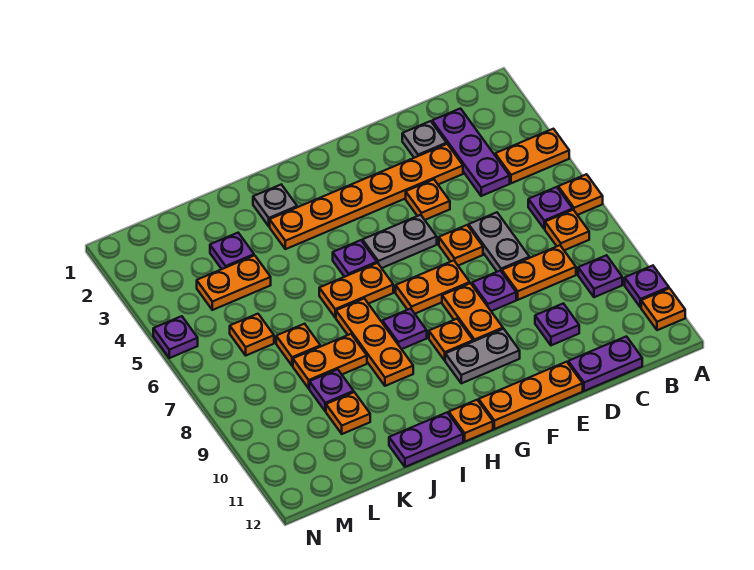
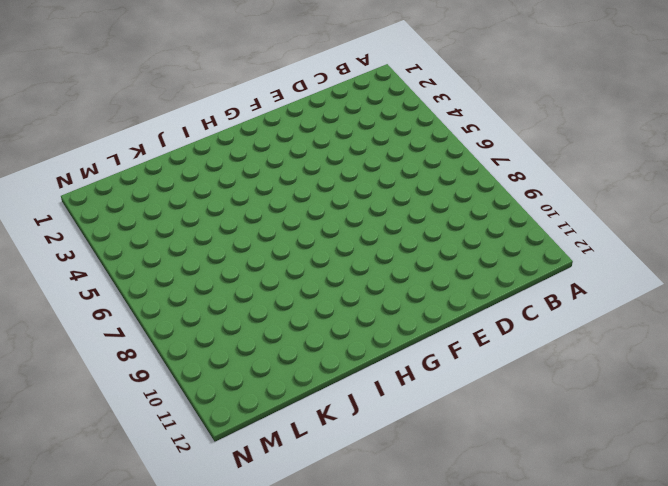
none -> orange plate A4:B4 level 1
none -> orange plate A6 level 1
none -> purple plate A10 level 1
none -> orange plate A11 level 1

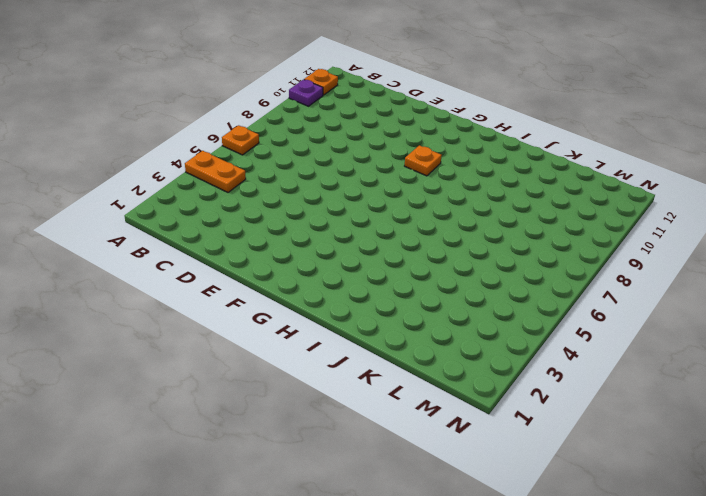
none -> purple plate B6 level 1
none -> orange plate B7 level 1
none -> purple plate B9 level 1
none -> purple plate C2:C4 level 1

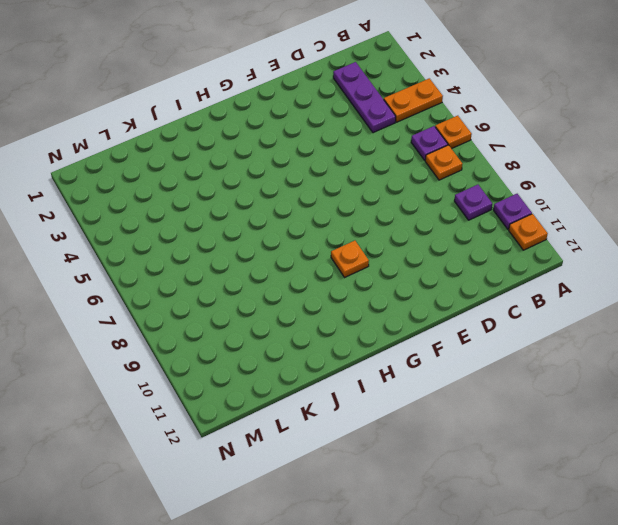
none -> orange plate C8:D8 level 1
none -> purple plate C12:D12 level 1
none -> grey plate D2 level 1
none -> orange plate D3:I3 level 1

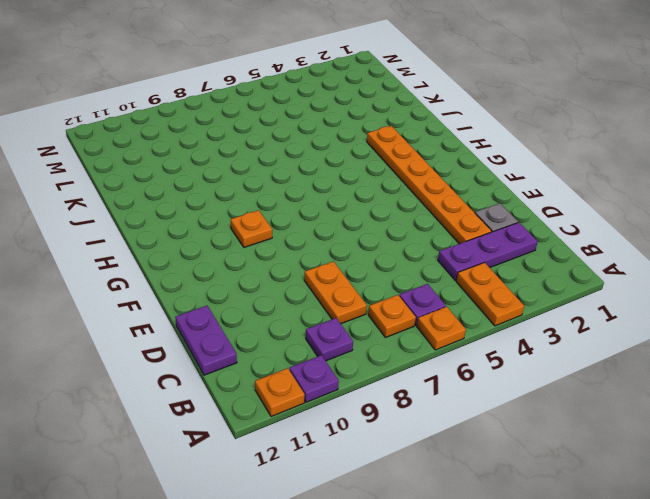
none -> grey plate D6:D7 level 1
none -> purple plate D10 level 1
none -> orange plate E4 level 1
none -> orange plate E6 level 1

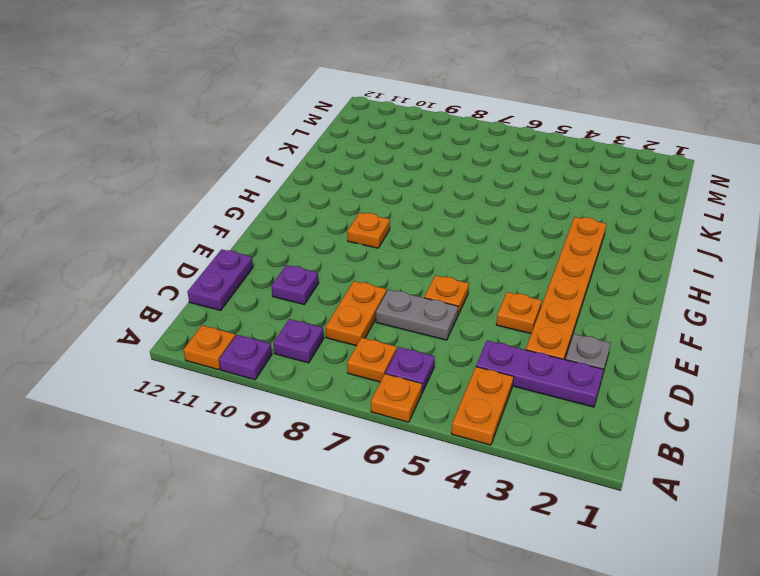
none -> purple plate E8 level 1
none -> orange plate E12:G12 level 1
none -> grey plate F5:G5 level 1
none -> orange plate F7:G7 level 1

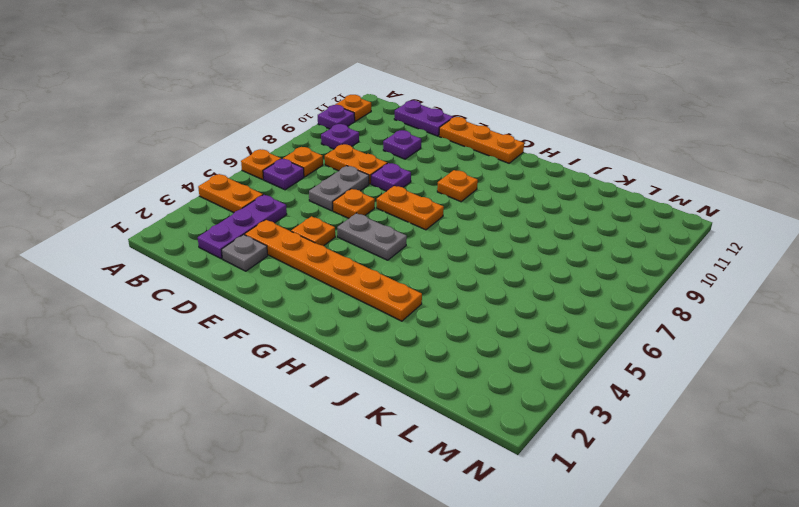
none -> orange plate F8:F9 level 1
none -> grey plate F10:G10 level 1
none -> purple plate H5 level 1
none -> orange plate H6:I6 level 1

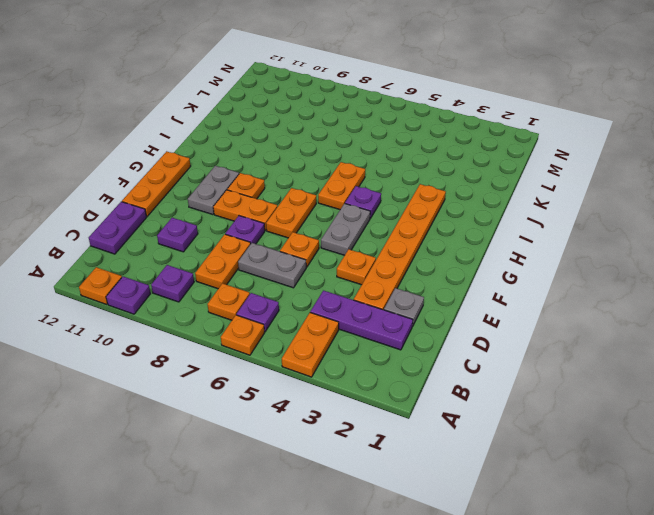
none -> purple plate H8 level 1
none -> orange plate H12 level 1
none -> grey plate I2 level 1
none -> orange plate I7:I9 level 1

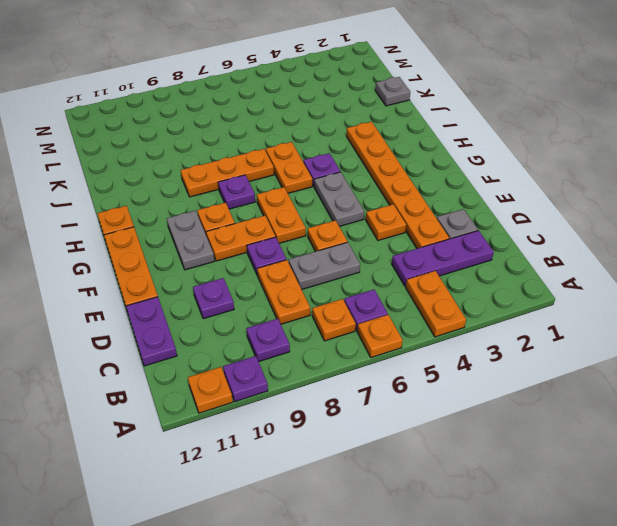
grey plate K1 level 1 -> grey plate I2 level 1
none -> purple plate I12:J12 level 1
none -> orange plate J8:K8 level 1
none -> purple plate K3 level 1
none -> orange plate K4:L4 level 1

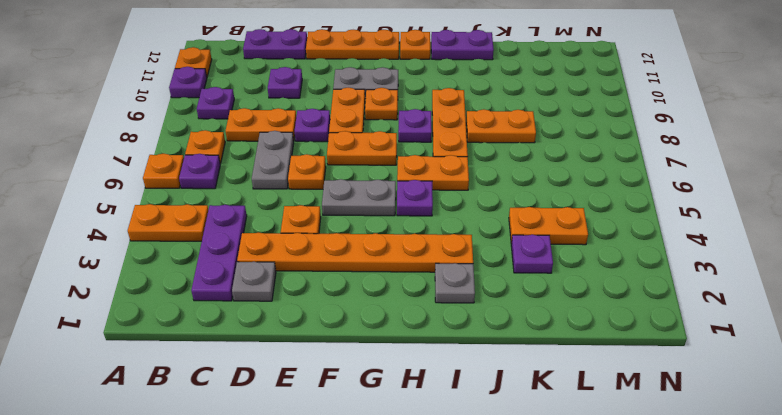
none -> orange plate K7 level 1
none -> purple plate K9 level 1
none -> orange plate K10 level 1
none -> orange plate L6 level 1

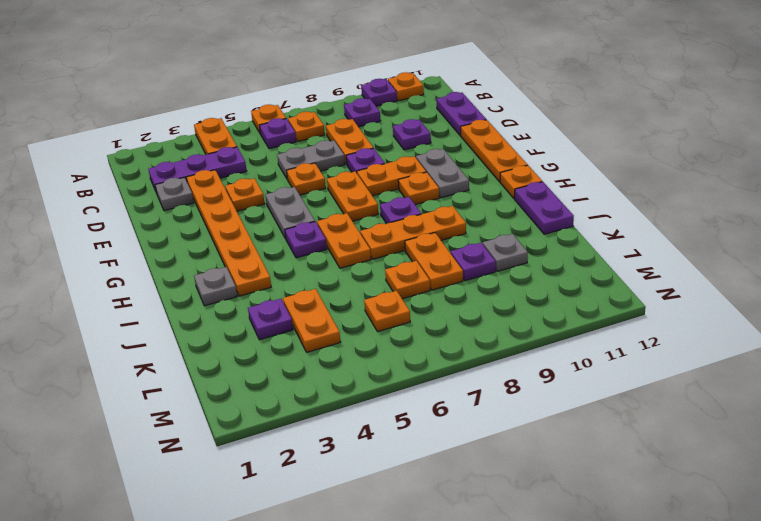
grey plate K10 level 1 -> orange plate K10 level 1
none -> purple plate N5 level 1

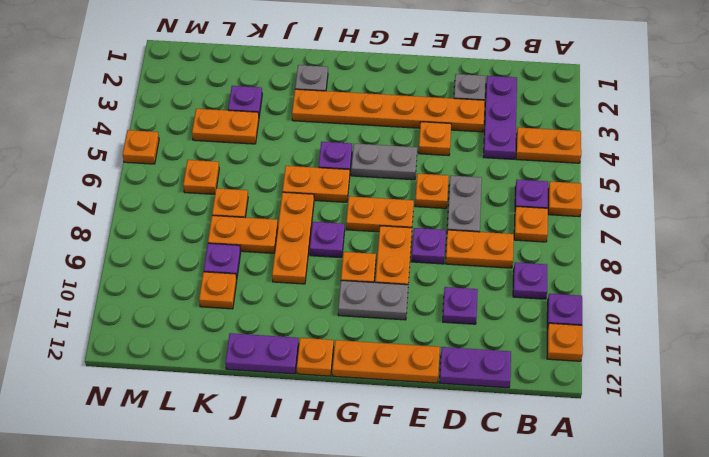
orange plate N5 level 1 -> purple plate N5 level 1

